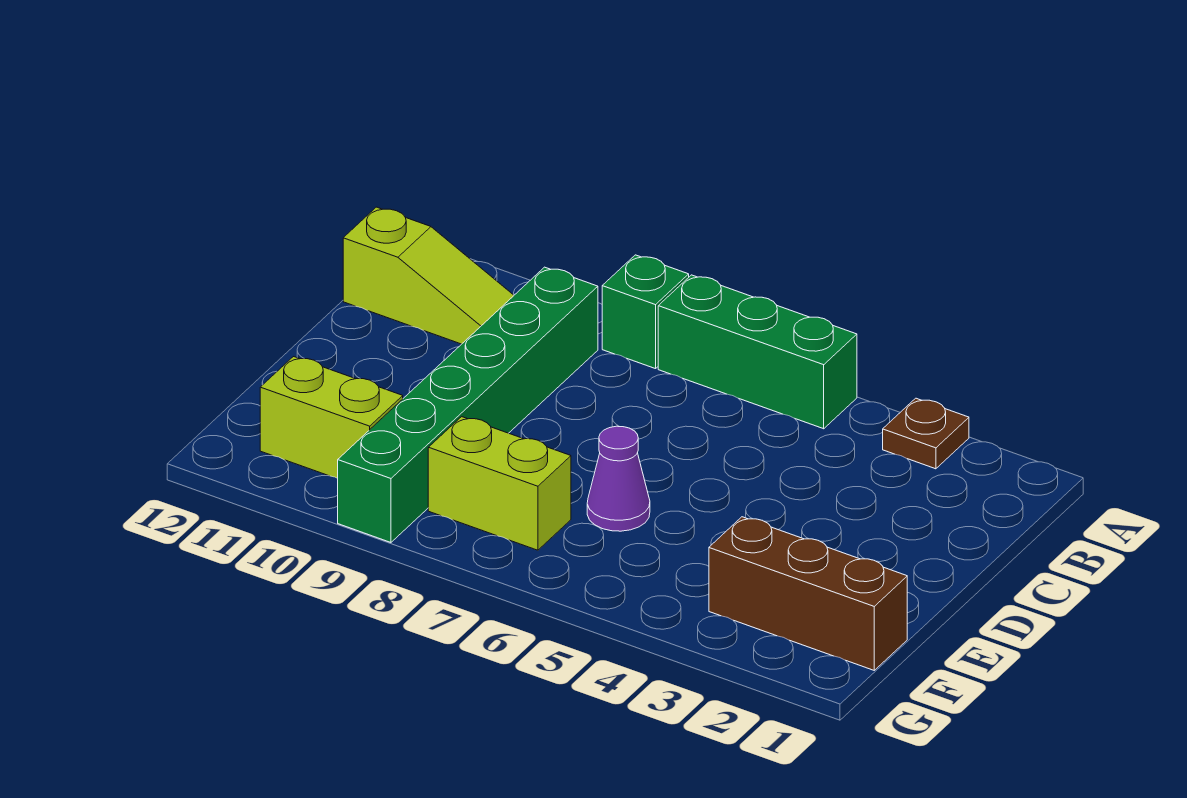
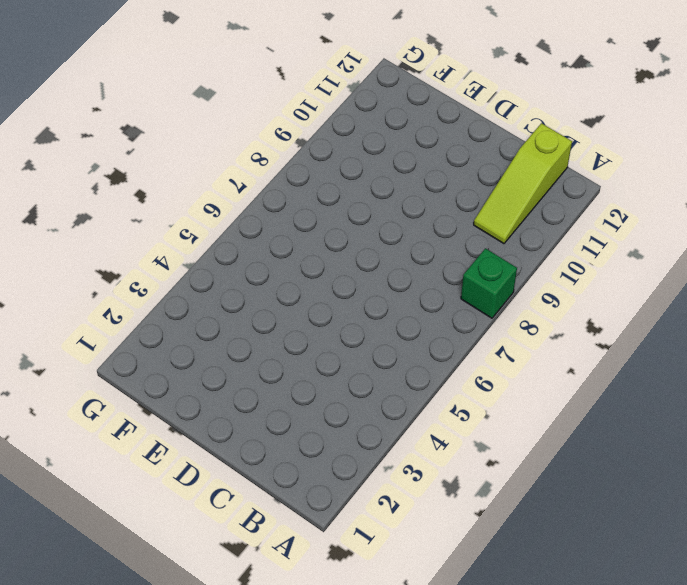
none -> brown plate A3 level 1
none -> green brick A5:A7 level 1

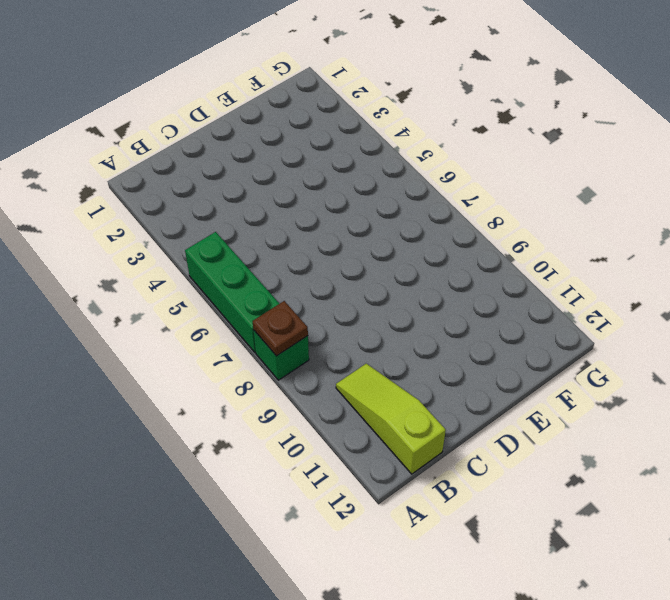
brown plate A8 level 2 -> brown plate A3 level 1
none -> green brick B9:G9 level 1
none -> purple cone E6 level 1

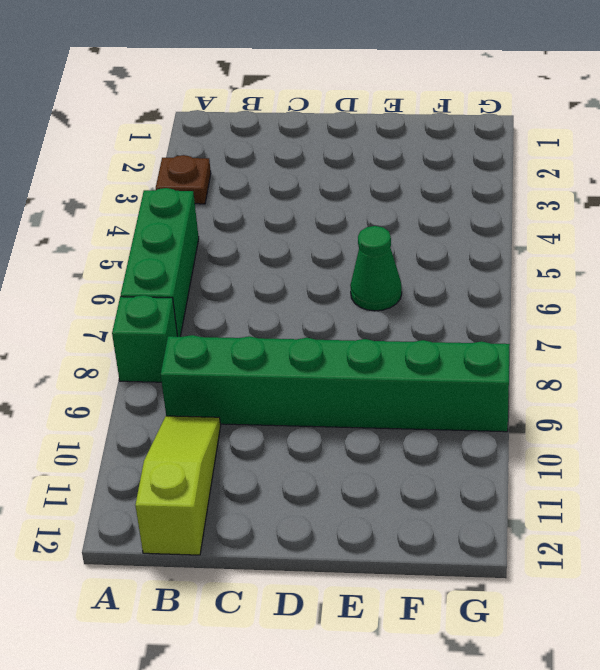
green cone E6 level 1 -> purple cone E6 level 1
none -> brown brick F1:F3 level 1
none -> lime brick F7:F8 level 1

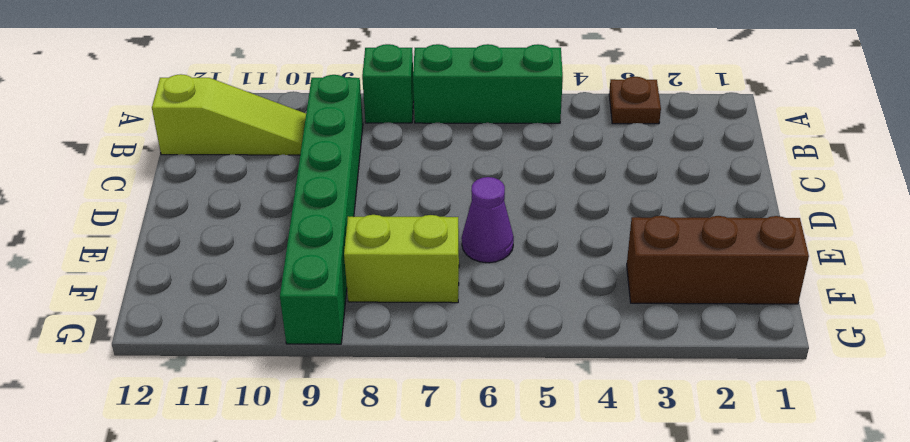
none -> lime brick F10:F11 level 1

